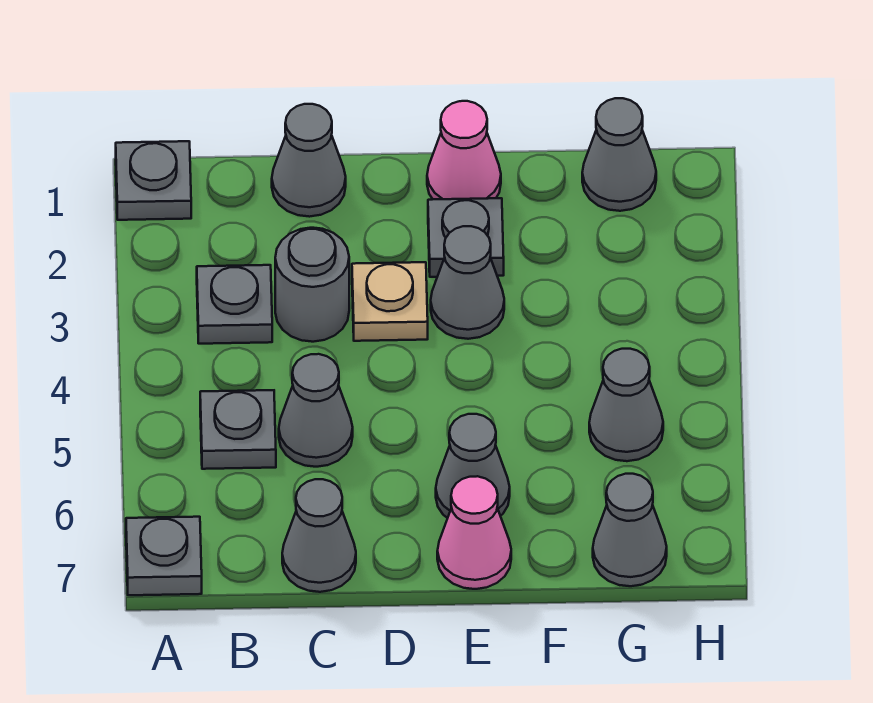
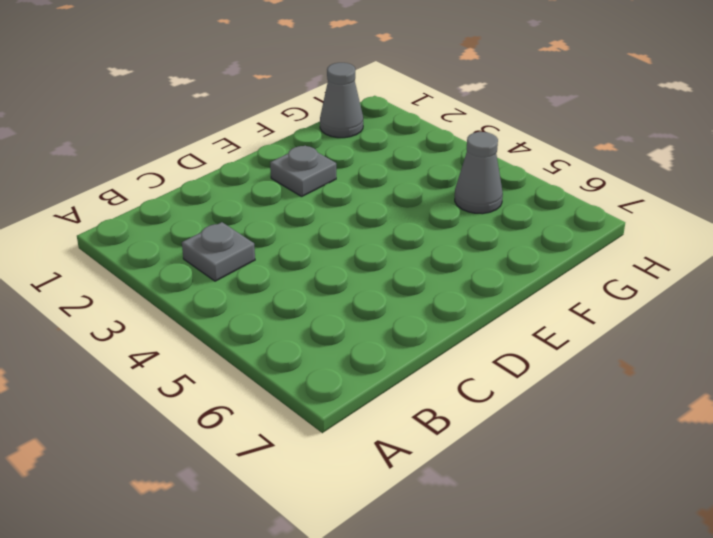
none -> grey plate A1 level 1
none -> grey plate A7 level 1
none -> grey plate B5 level 1

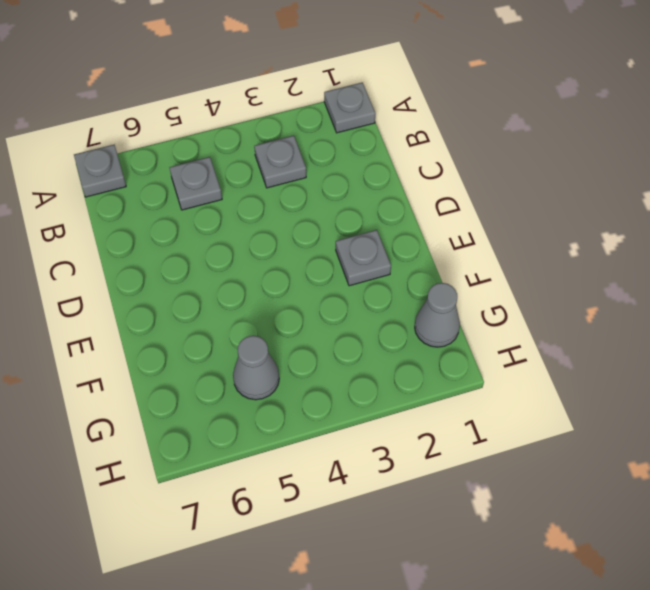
none -> grey cone C1 level 1
none -> grey round brick C3 level 1
none -> grey cone C5 level 1

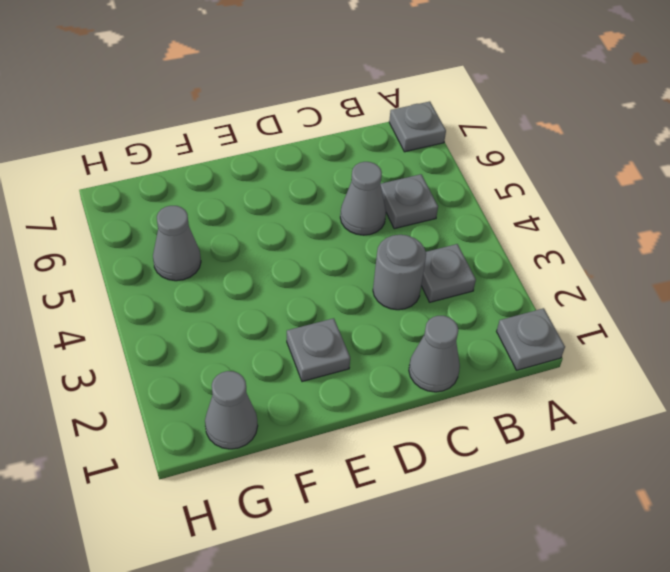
none -> grey cone C7 level 1
none -> tan plate D3 level 1
none -> pink cone E1 level 1

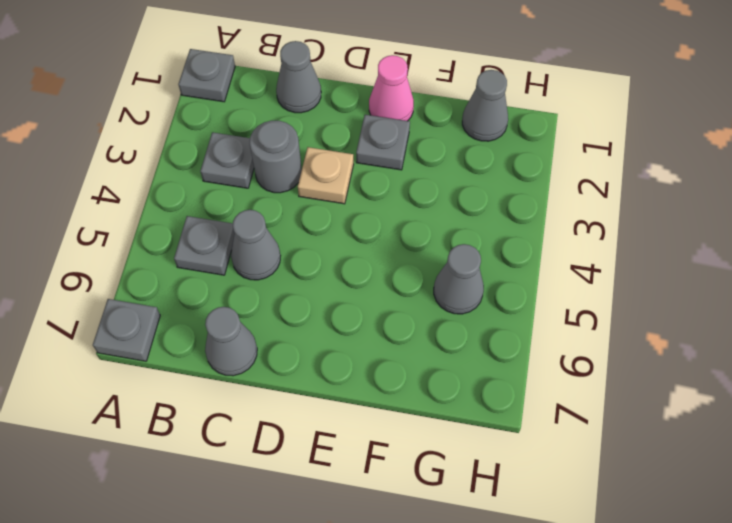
none -> grey cone E3 level 1
none -> grey cone E6 level 1
none -> pink cone E7 level 1

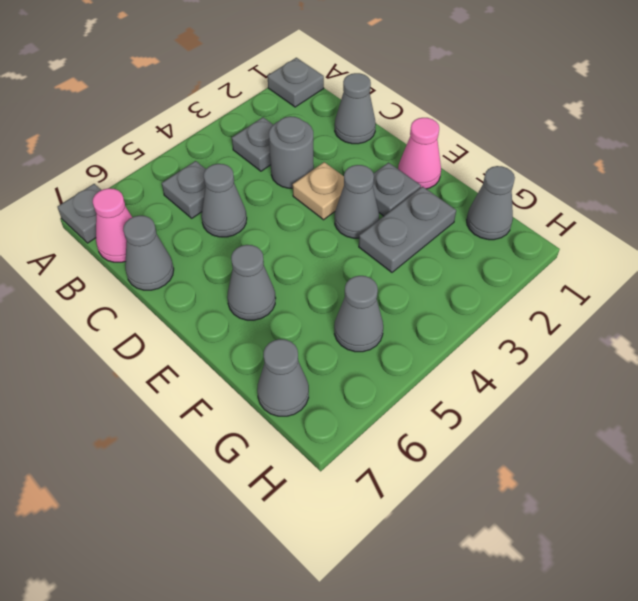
pink cone B7 level 1 -> pink cone E7 level 1
grey plate F2:F3 level 1 -> none

